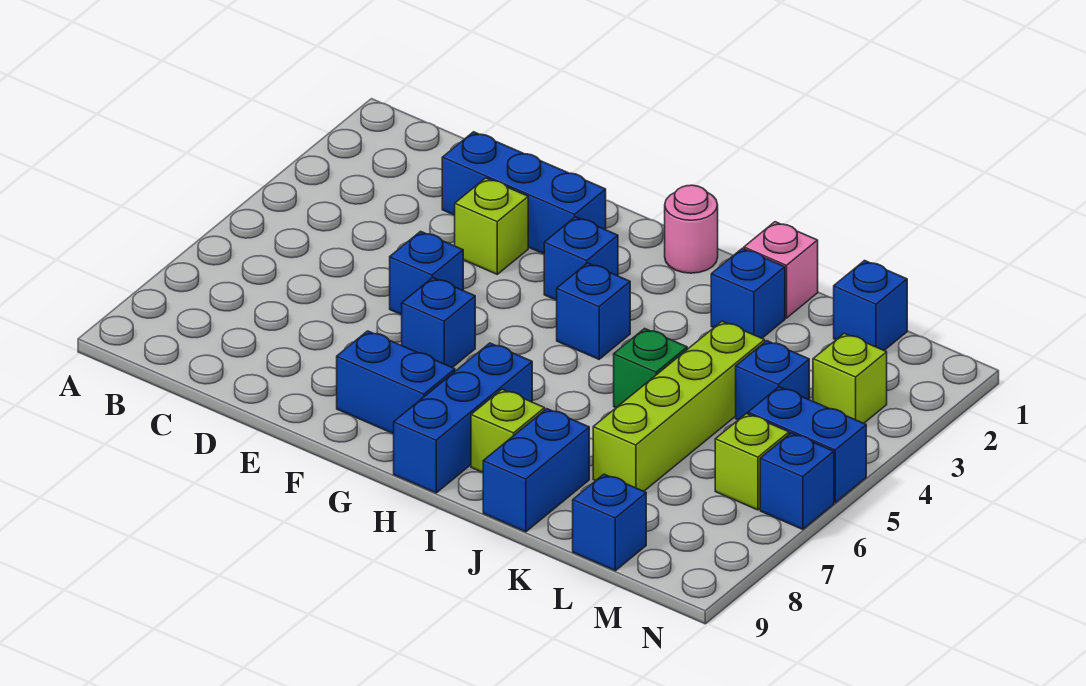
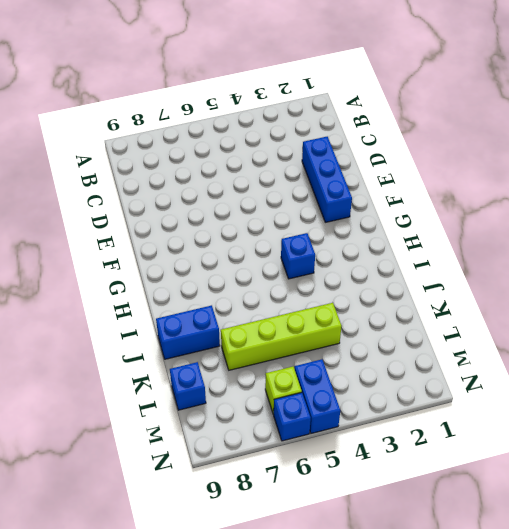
none -> lime brick E3 level 1
none -> blue brick E5 level 1
none -> blue brick F6 level 1

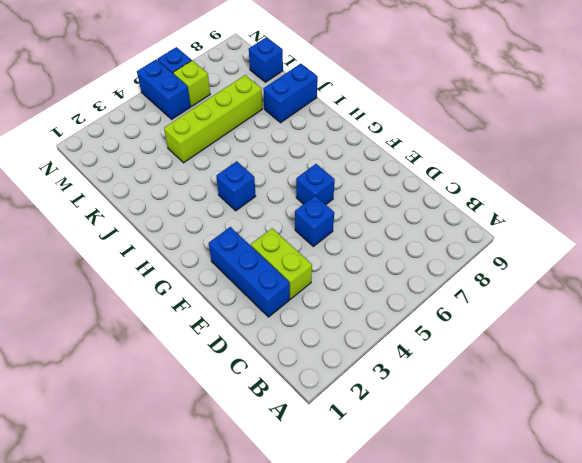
lime brick D3:E3 level 1 -> lime brick E3 level 1
none -> blue brick F8:G8 level 1
none -> blue brick G3 level 1
none -> pink round brick H1 level 1

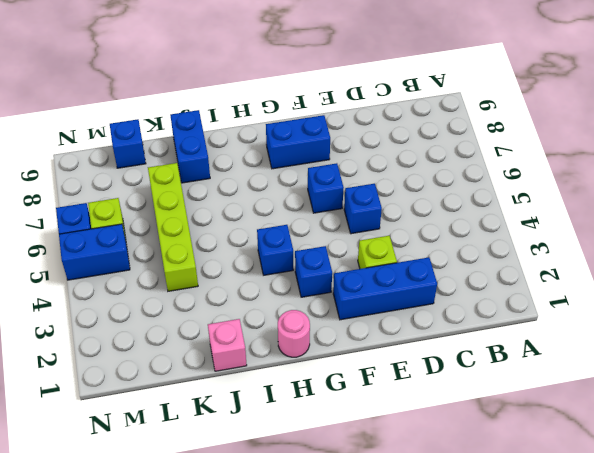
none -> blue brick H7:H9 level 1
none -> lime brick I8 level 1
none -> blue brick J2 level 1

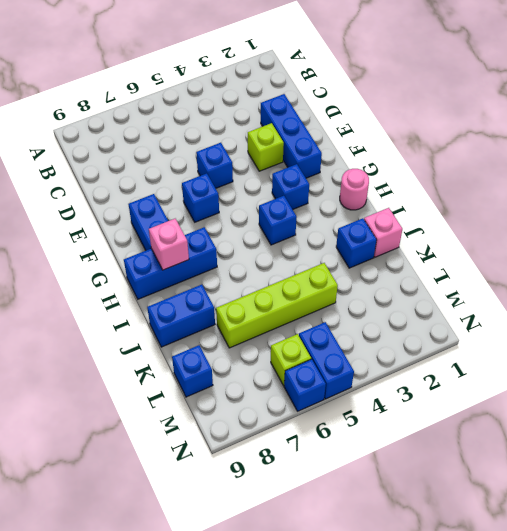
pink brick H8 level 2 -> none
none -> lime brick I8 level 1
none -> green brick J5 level 1
none -> blue brick L1 level 1

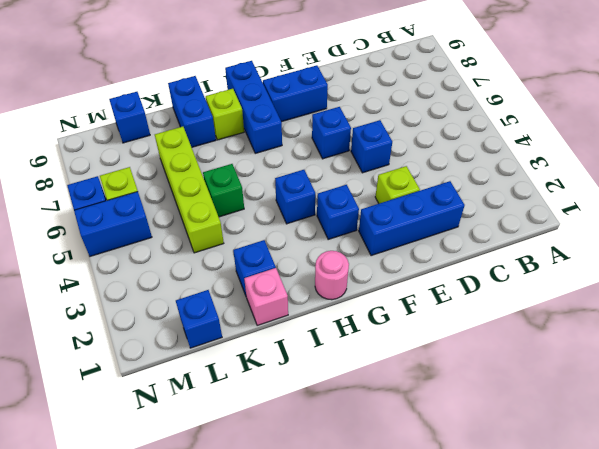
none -> blue brick L4 level 1
none -> lime brick M3 level 1

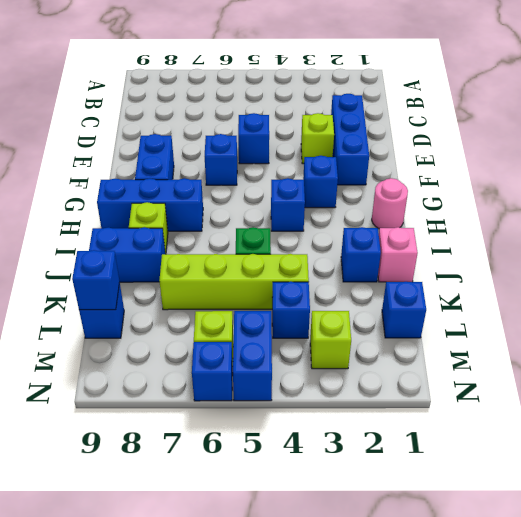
blue brick L9 level 2 -> none

